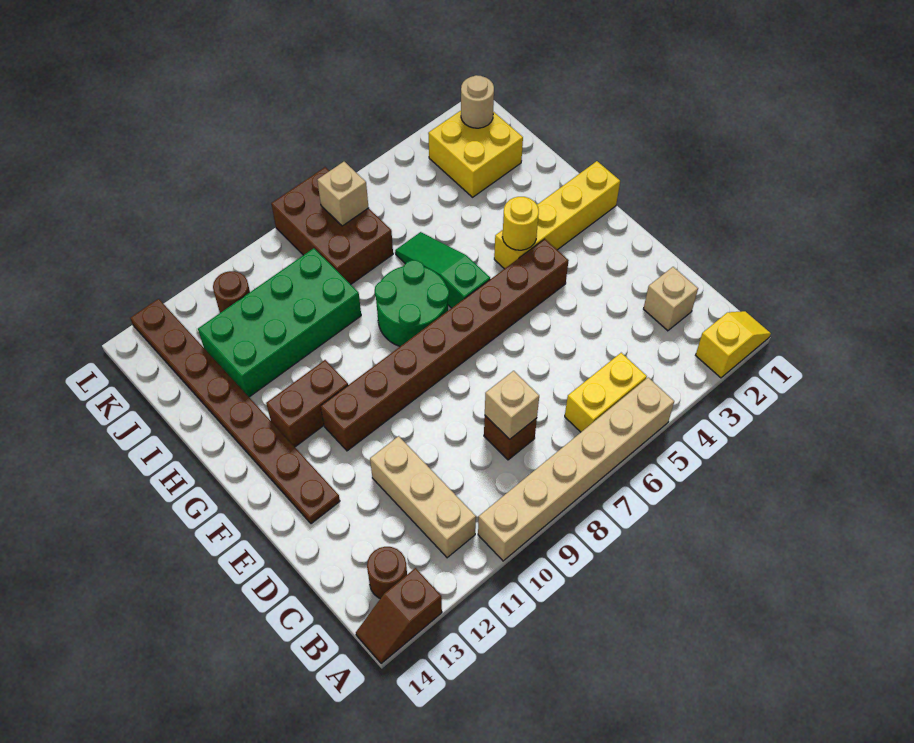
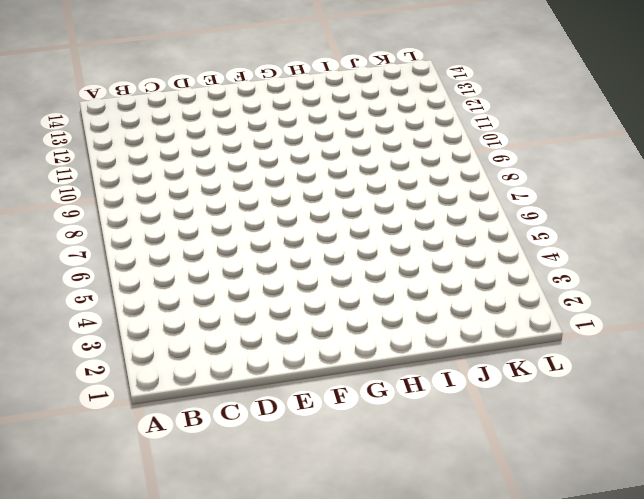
none -> yellow slope A1:A2 level 1 top 2
none -> tan brick A5:A10 level 1
none -> brown slope A13:A14 level 1 top 13

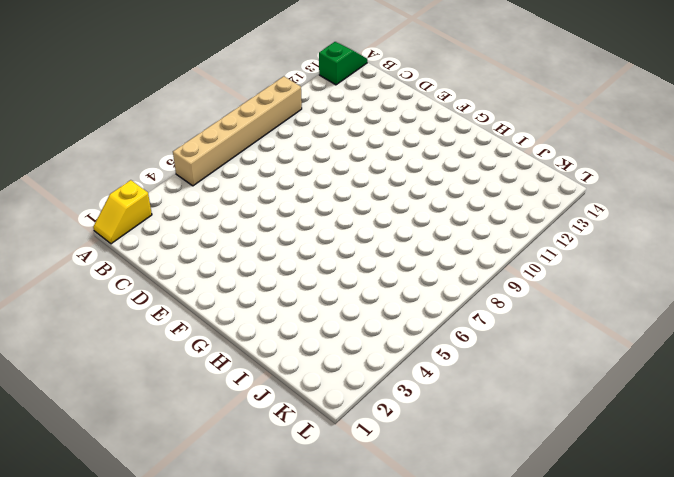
green slope A13:A14 level 1 top 13 -> brown slope A13:A14 level 1 top 13
none -> yellow brick B5:B6 level 1
none -> tan brick B11:D11 level 1
none -> brown round brick B13 level 1

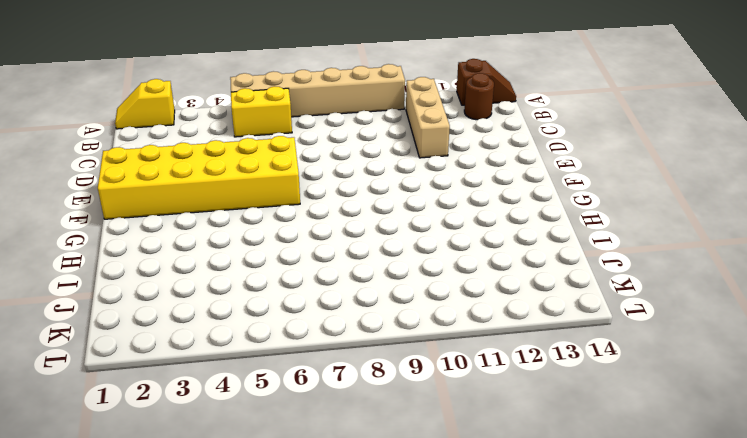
yellow brick E1:F6 level 1 -> brown brick F4:F11 level 1
none -> tan brick C2 level 1
none -> brown brick C8 level 1
none -> brown plate E13:L13 level 1

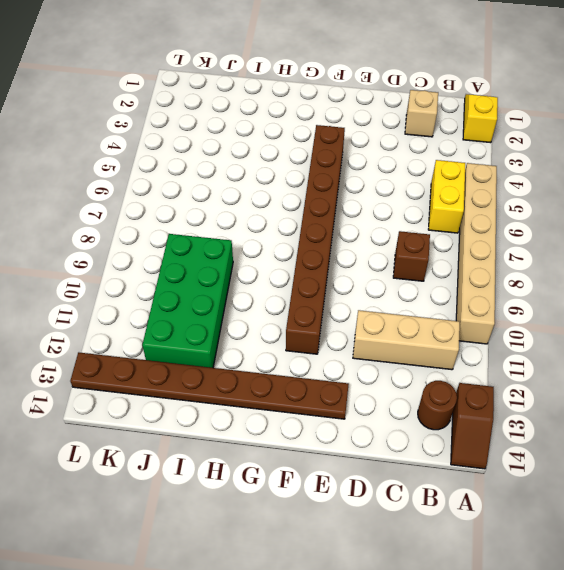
none -> yellow brick G1:G4 level 1
none -> green slope G6:I6 level 1 top G
none -> green round brick G7:H8 level 1

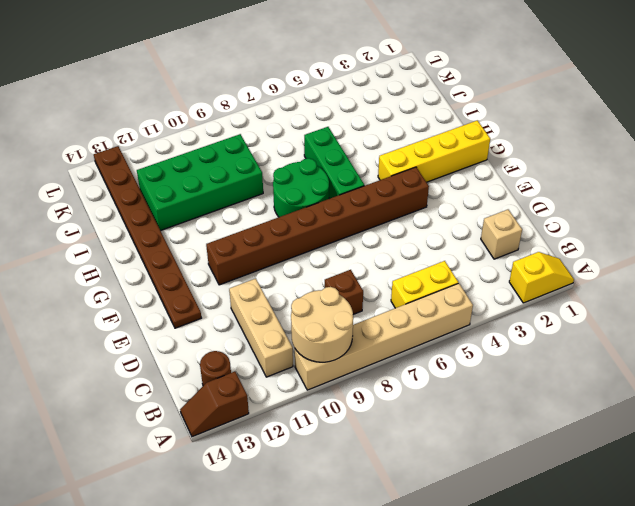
tan round brick A9:B10 level 2 -> none
green brick G6:I6 level 1 -> green slope G6:I6 level 1 top G
none -> brown brick G11:G12 level 1
none -> yellow brick J2:K3 level 1
none -> brown brick J7:L8 level 1

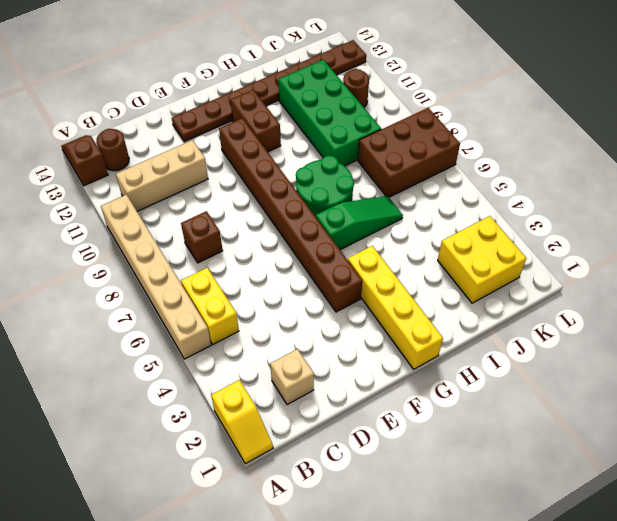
none -> tan brick C8 level 2
none -> yellow round brick G4 level 2
none -> tan round brick K2 level 2

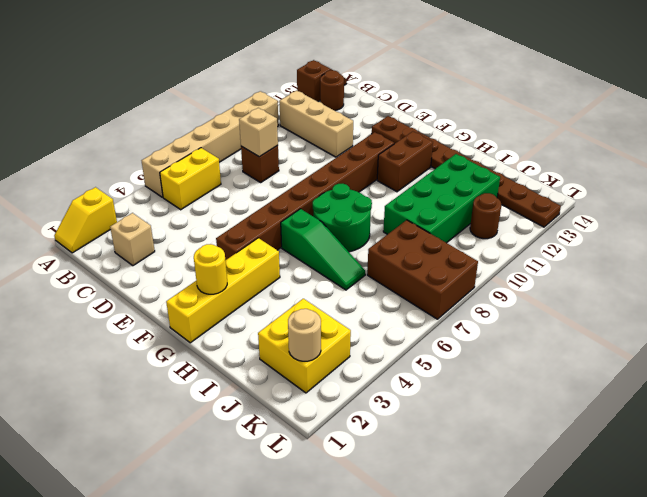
yellow round brick G2 level 2 -> yellow round brick G4 level 2
none -> tan brick K7 level 2

